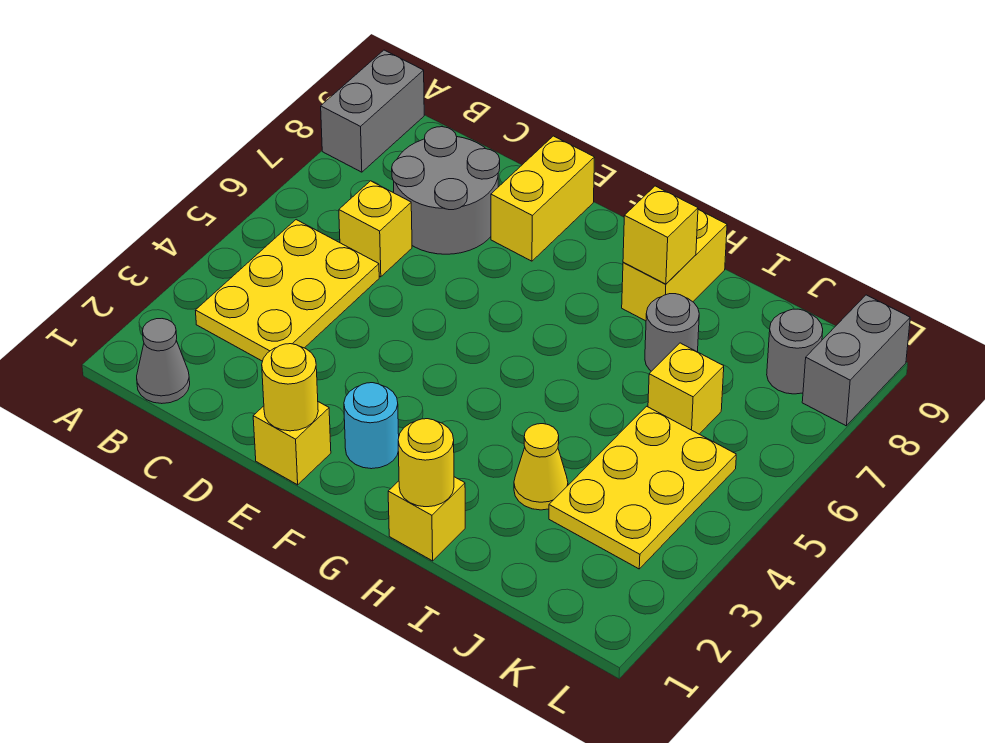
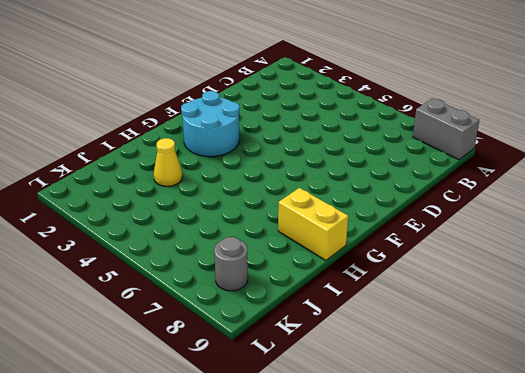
cyan round brick F2:G3 level 1 -> cyan round brick F2 level 1
none -> grey cone B1 level 1
none -> yellow plate B3:C5 level 1
none -> yellow brick C6 level 1

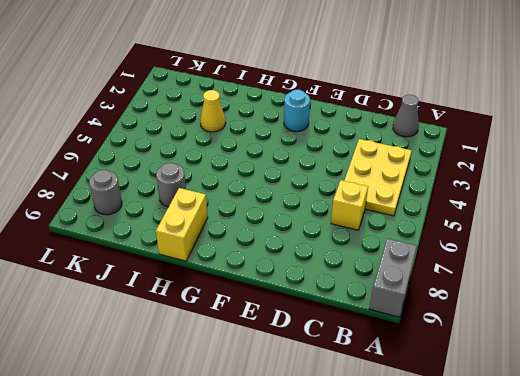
none -> grey round brick C7:D8 level 1
none -> yellow brick E1 level 1
none -> yellow brick E8:E9 level 1

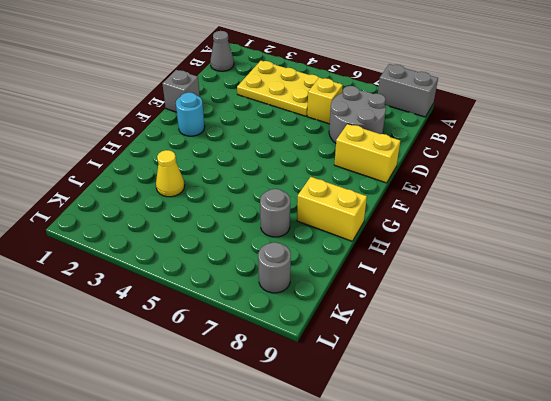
grey brick E1 level 1 -> yellow brick E1 level 1
none -> yellow brick H1 level 1
none -> yellow plate J3:K5 level 1
none -> yellow brick J6 level 1

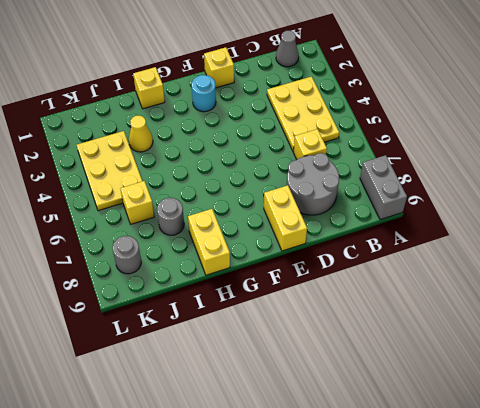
none -> grey brick L8:L9 level 1
none -> yellow round brick E1 level 2
none -> yellow round brick H1 level 2

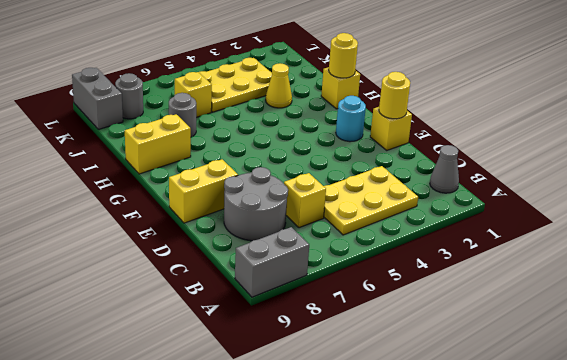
grey brick K9:L9 level 1 -> grey brick L8:L9 level 1
none -> yellow brick H8 level 2

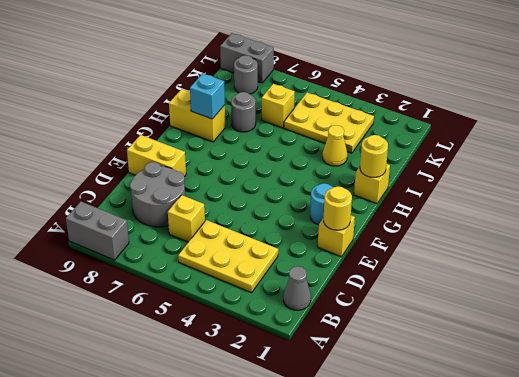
cyan brick H8 level 2 -> yellow brick H8 level 2

